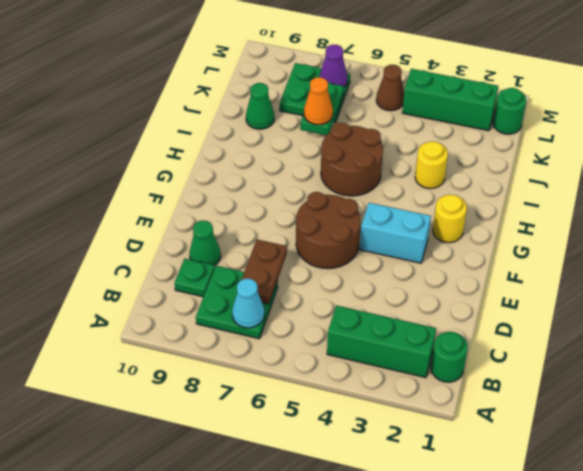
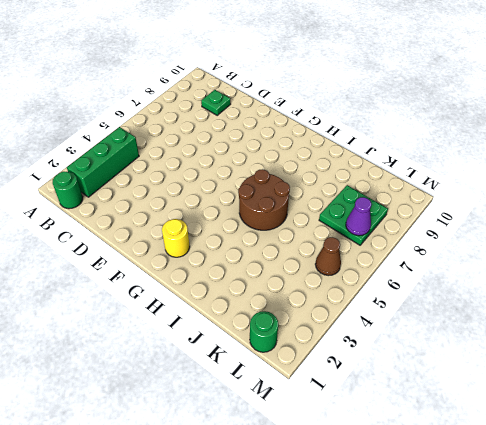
none -> green plate B7:C8 level 1
none -> green cone D9 level 1
none -> brown round brick E5:F6 level 1

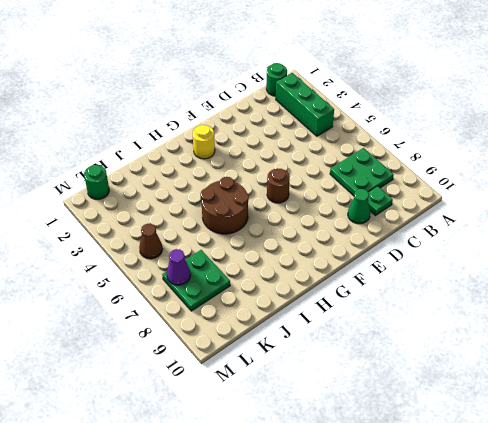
brown round brick F6 level 1 -> brown round brick E5:F6 level 1
none -> cyan brick F3:F4 level 1
none -> yellow round brick I3 level 1
none -> green cone J9 level 1

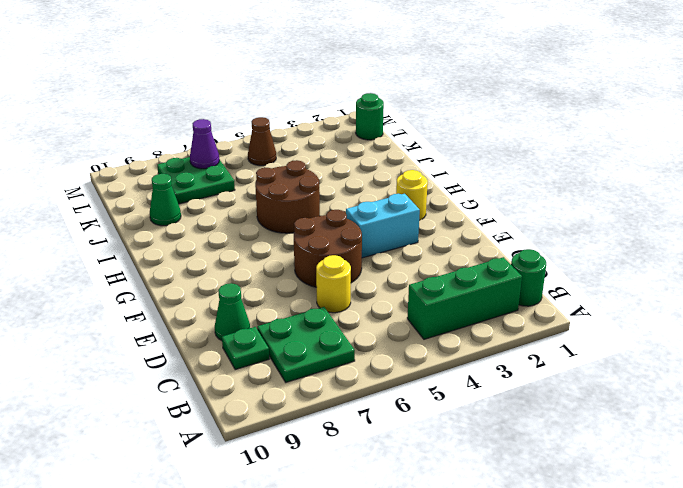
yellow round brick D6 level 1 -> yellow round brick I3 level 1
none -> green brick L2:L4 level 1
none -> cyan cone B7 level 2
none -> brown plate C7:D7 level 2

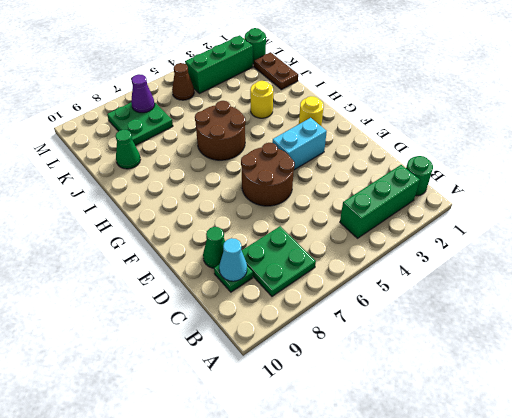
cyan cone C9 level 2 -> cyan cone B7 level 2
brown plate J1:K1 level 1 -> brown plate C7:D7 level 2
none -> green plate J7:K7 level 2
none -> orange cone J7 level 3

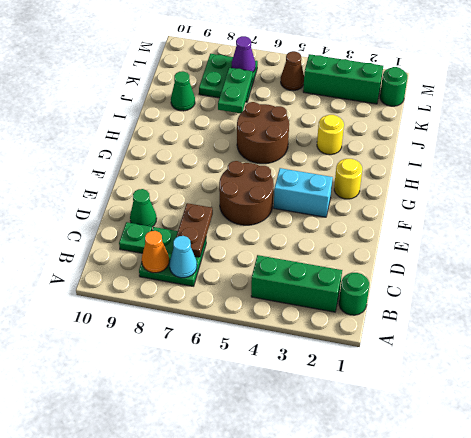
orange cone B8 level 2 -> orange cone J7 level 3

